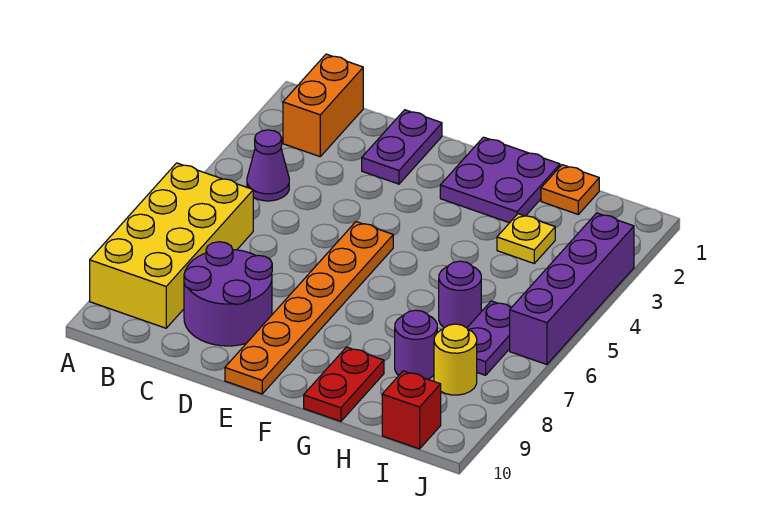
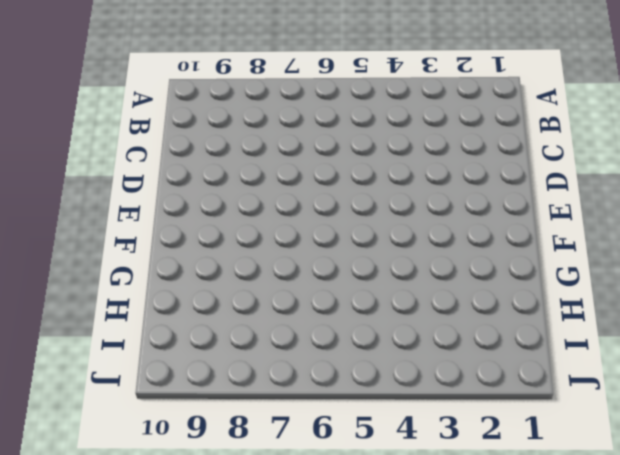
none -> yellow brick A6:B9 level 1
none -> orange brick B1:B2 level 1
none -> purple cone B4 level 1

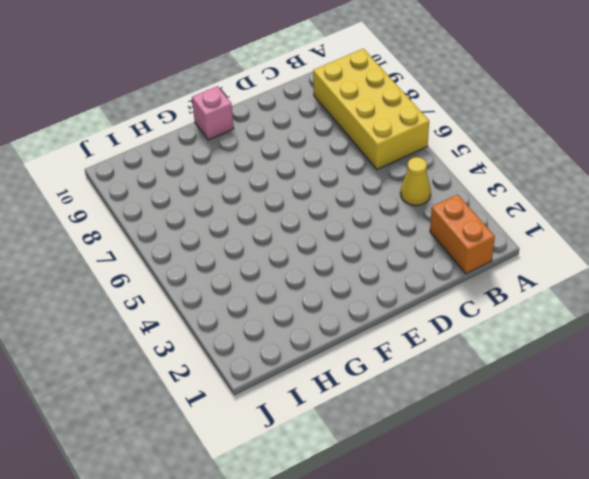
yellow cone B4 level 1 -> purple cone B4 level 1
pink brick F10 level 1 -> none
none -> purple round brick C8:D9 level 1
none -> purple plate D1:D2 level 1
none -> orange plate E5:E10 level 1

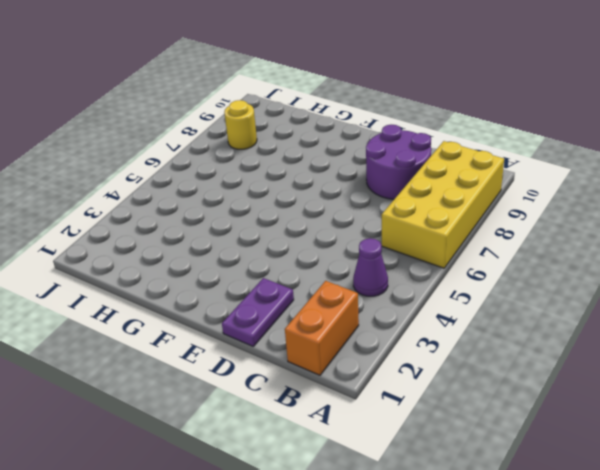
none -> orange plate E5:E10 level 1
none -> purple plate F1:G2 level 1
none -> red plate G9:G10 level 1

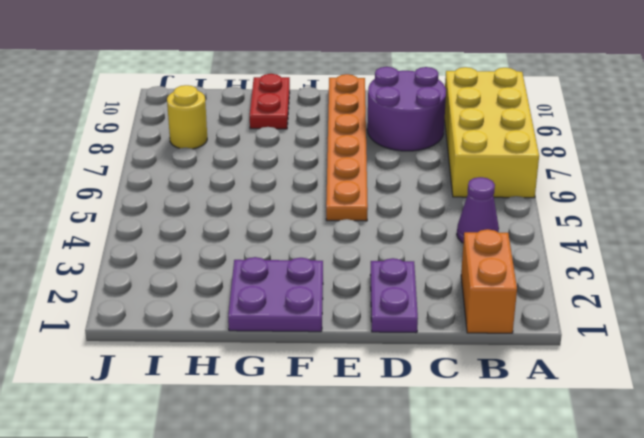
none -> orange plate H1 level 1
none -> yellow plate H3 level 1
none -> purple round brick H6 level 1

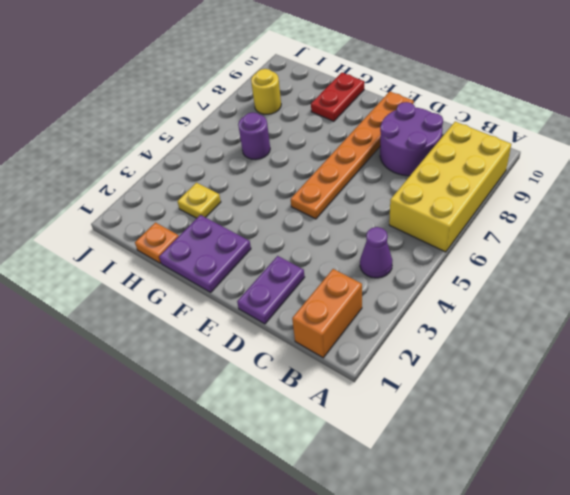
none -> purple round brick H8 level 1
none -> purple plate I6:I7 level 1
none -> red brick I10 level 1

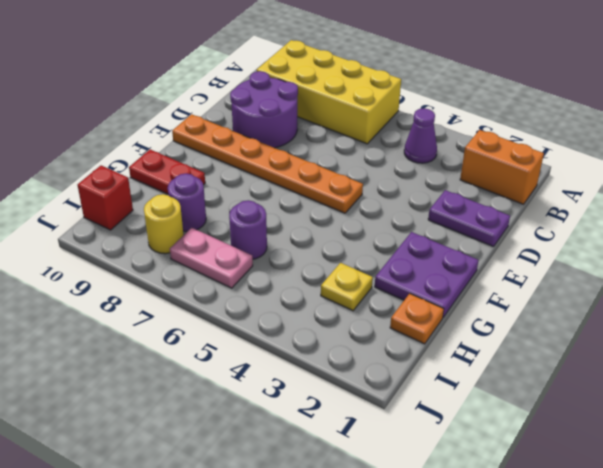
pink plate I6:I7 level 1 -> purple plate I6:I7 level 1
none -> purple brick J3:J6 level 1

